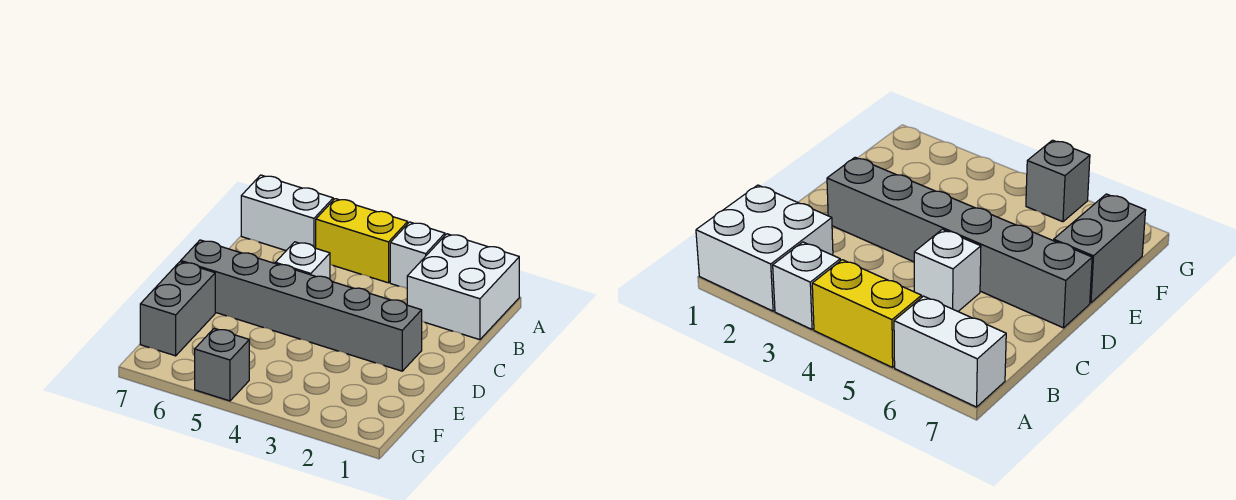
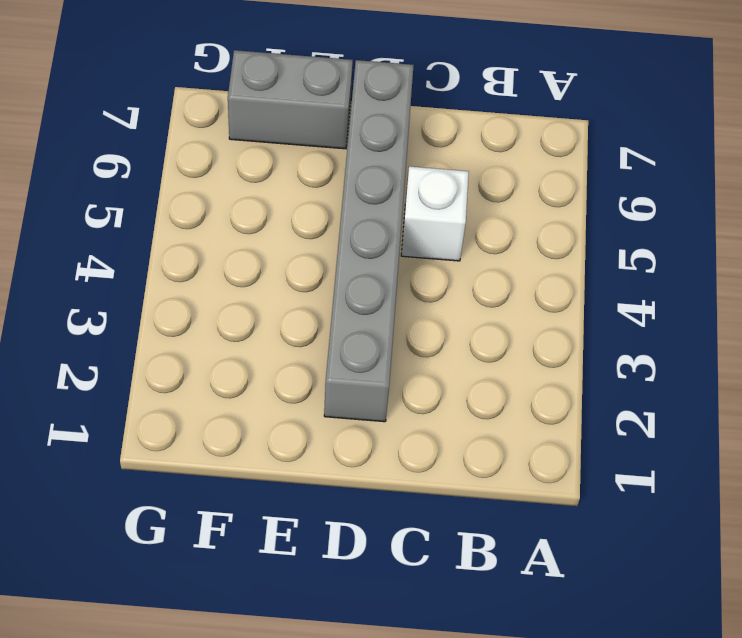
none -> white brick A1:B2 level 1
none -> white brick A3 level 1

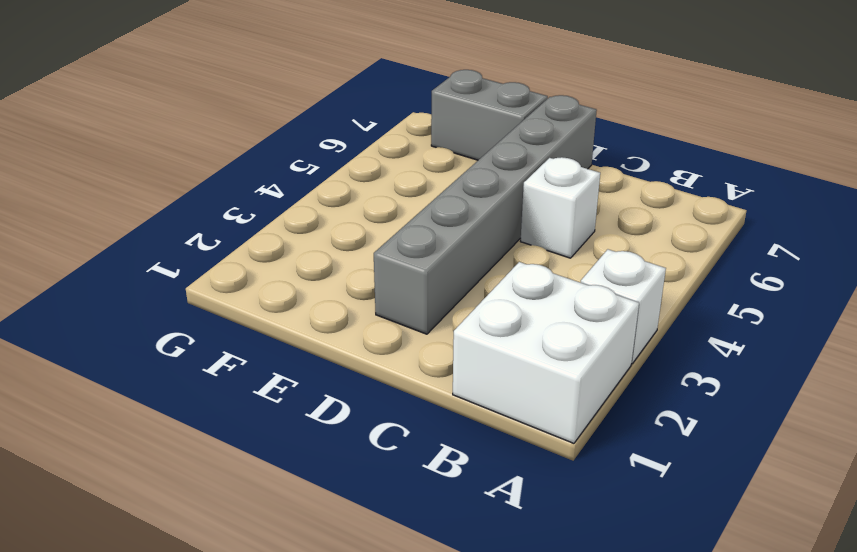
none -> yellow brick A4:A5 level 1
none -> white brick A6:A7 level 1

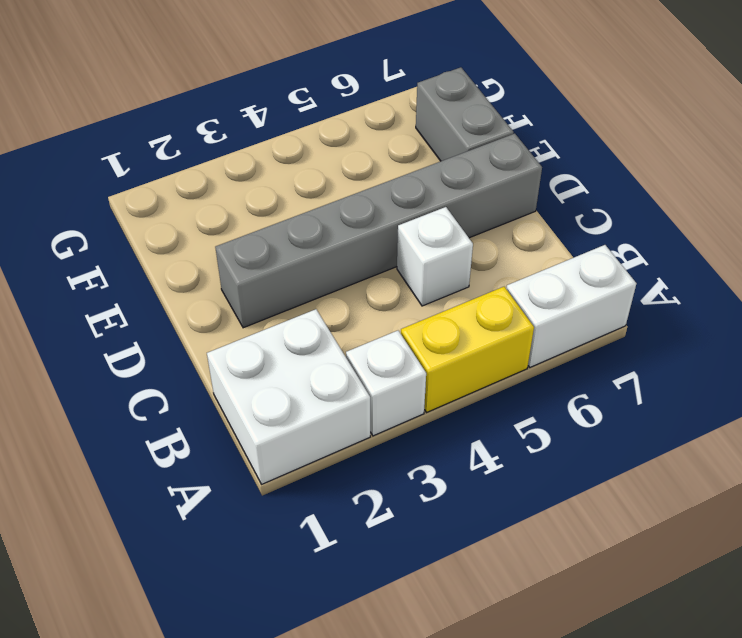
none -> grey brick G5 level 1

